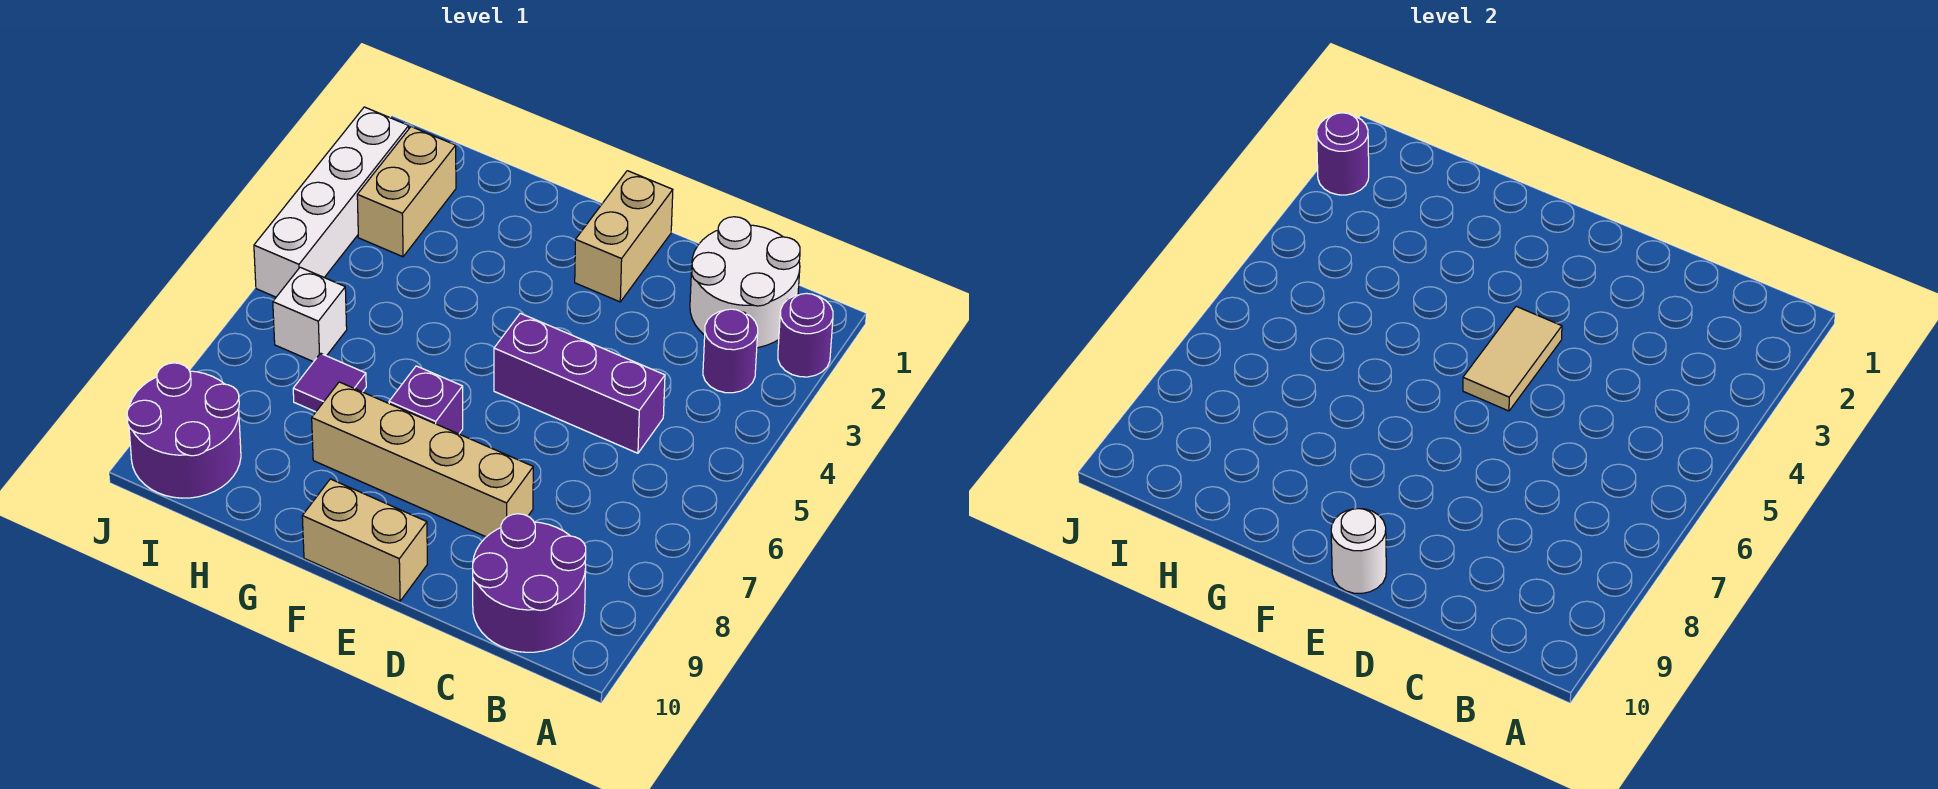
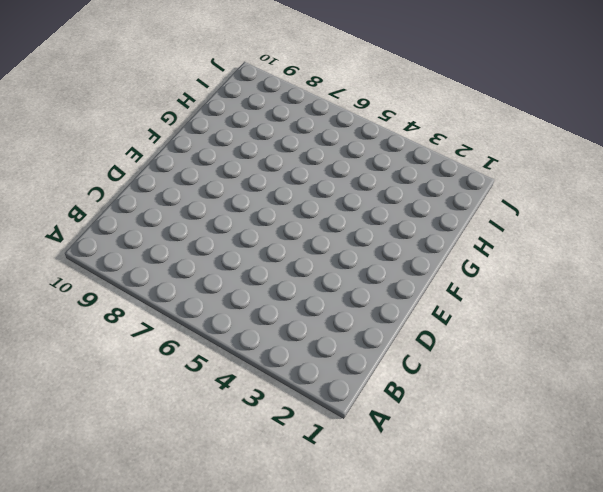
none -> purple round brick A2 level 1
none -> white round brick B1:C2 level 1
none -> purple round brick B3 level 1

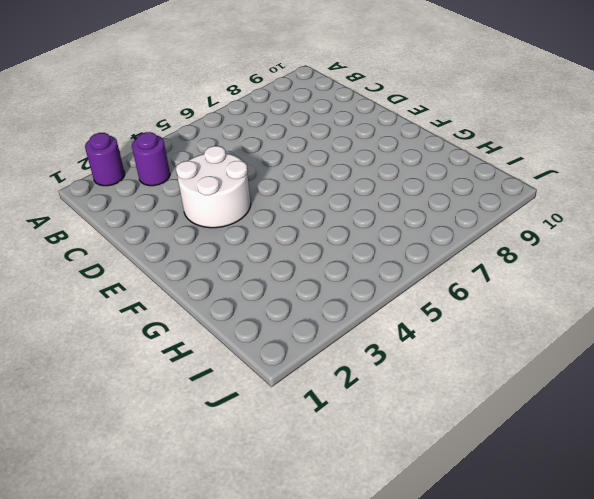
white round brick D3:E4 level 1 -> white round brick B1:C2 level 1
none -> purple round brick B9:C10 level 1
none -> purple brick C5:E5 level 1
none -> tan brick D8:G8 level 1

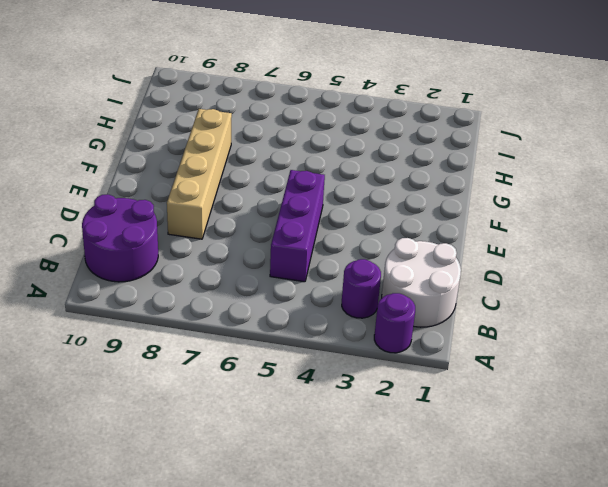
none -> tan brick E1:E2 level 1
none -> tan brick E10:F10 level 1
none -> purple brick F7 level 1

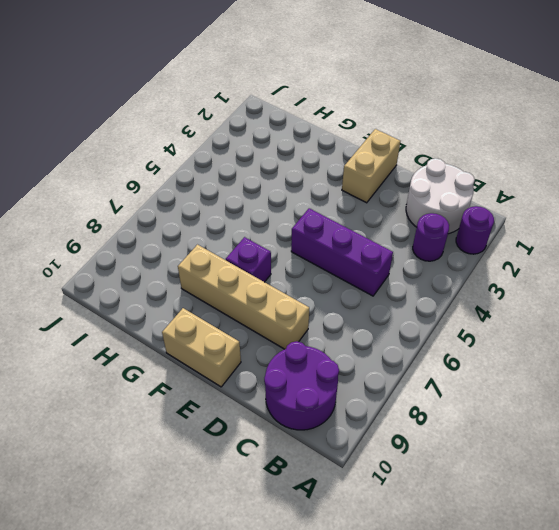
none -> purple tile H7 level 1
none -> tan brick I2:I3 level 1
none -> white brick I6 level 1

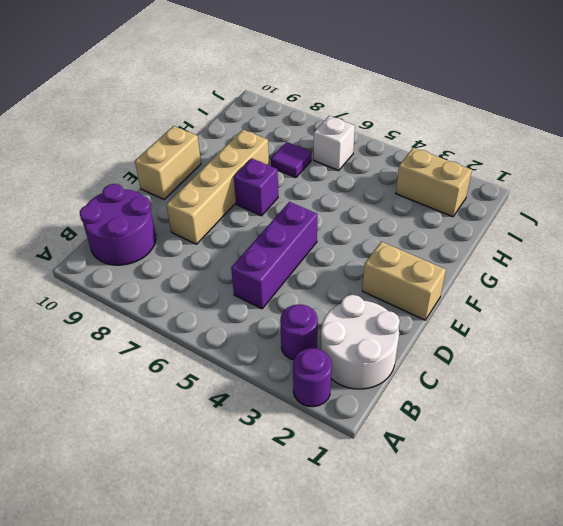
none -> purple round brick I9:J10 level 1
none -> white brick J2:J5 level 1
none -> tan tile E4:E5 level 2

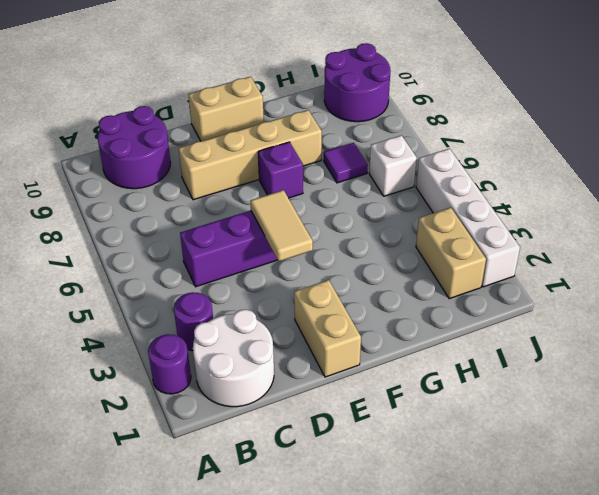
none -> white round brick E10 level 2
none -> purple round brick J2 level 2

